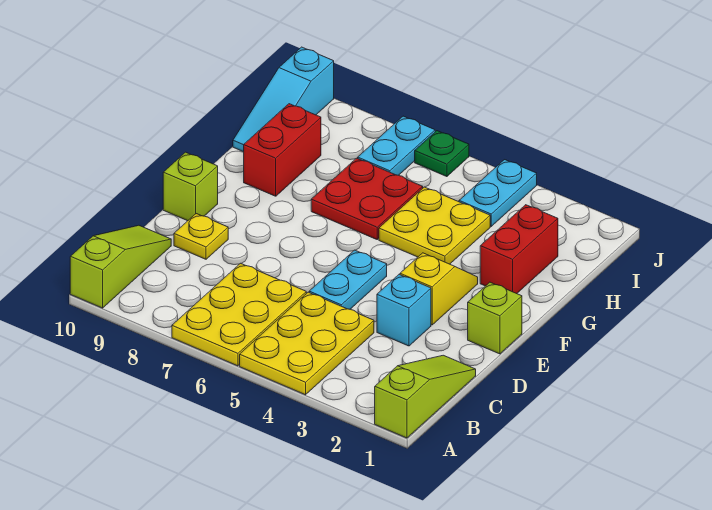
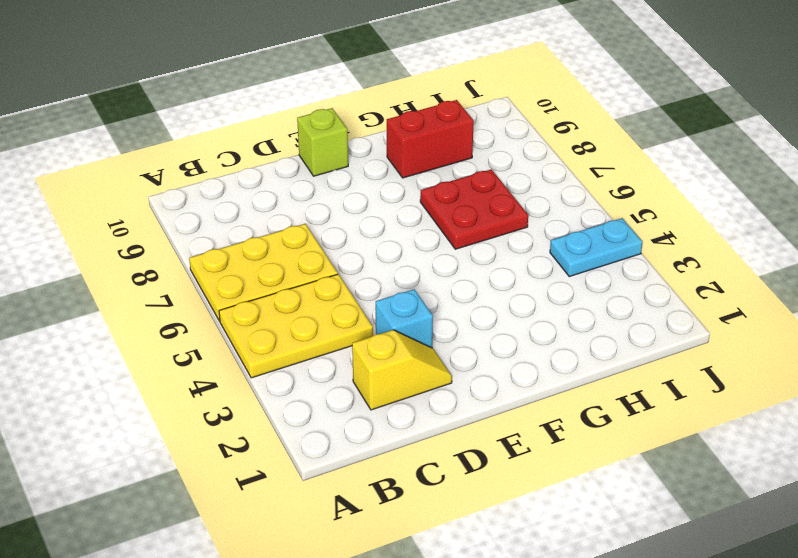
yellow slope C2:D2 level 1 top C -> yellow slope E3:F3 level 1 top E
none -> lime slope A1:C1 level 1 top A
none -> lime slope A10:C10 level 1 top A
none -> cyan plate D5:E5 level 1

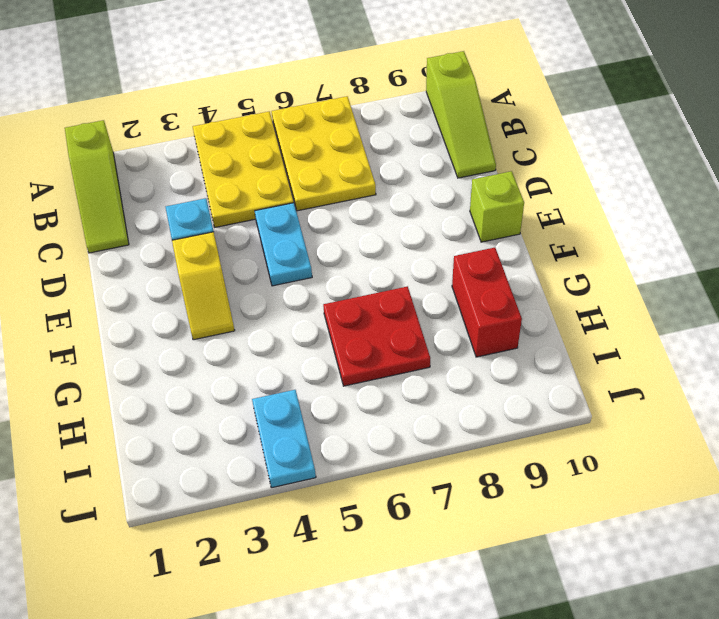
none -> yellow plate D9 level 1
none -> lime brick E1 level 1
none -> red brick G2:H2 level 1

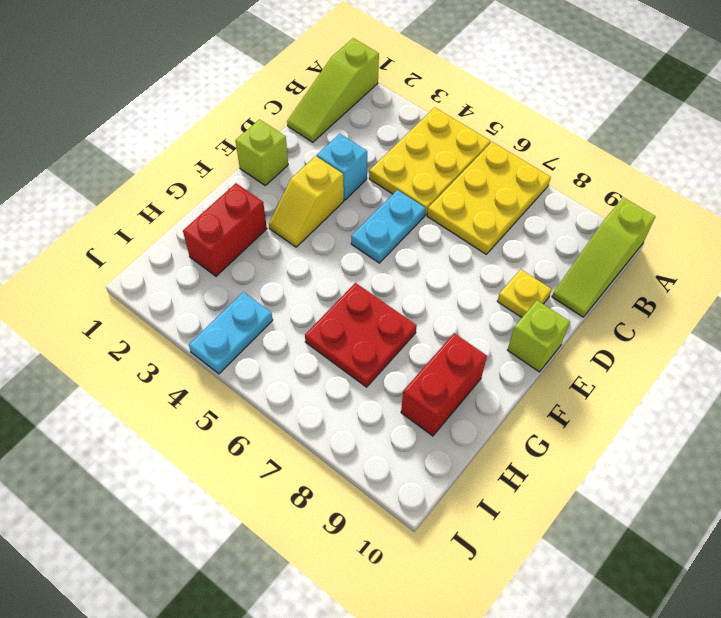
none -> yellow plate G4:H5 level 1
none -> cyan slope H10:J10 level 1 top J
none -> cyan plate I7:J7 level 1

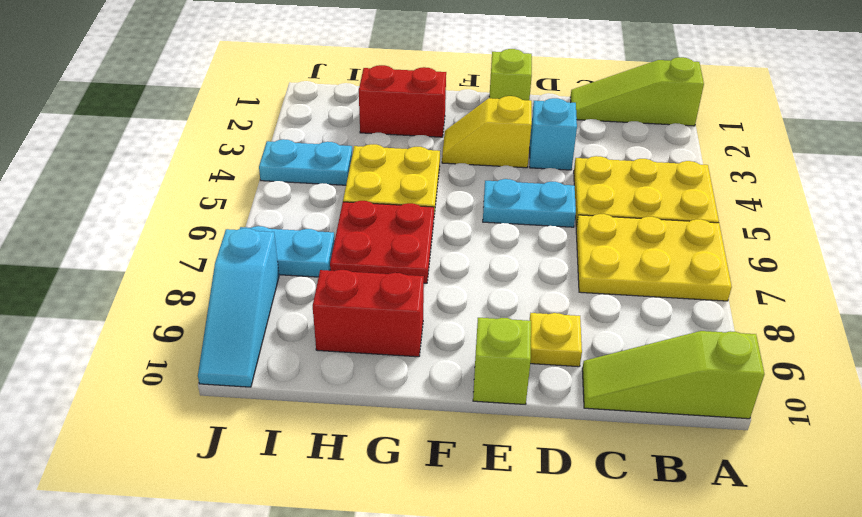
cyan slope J8:J10 level 1 top 8 -> cyan slope H10:J10 level 1 top J
none -> green plate J6 level 1

